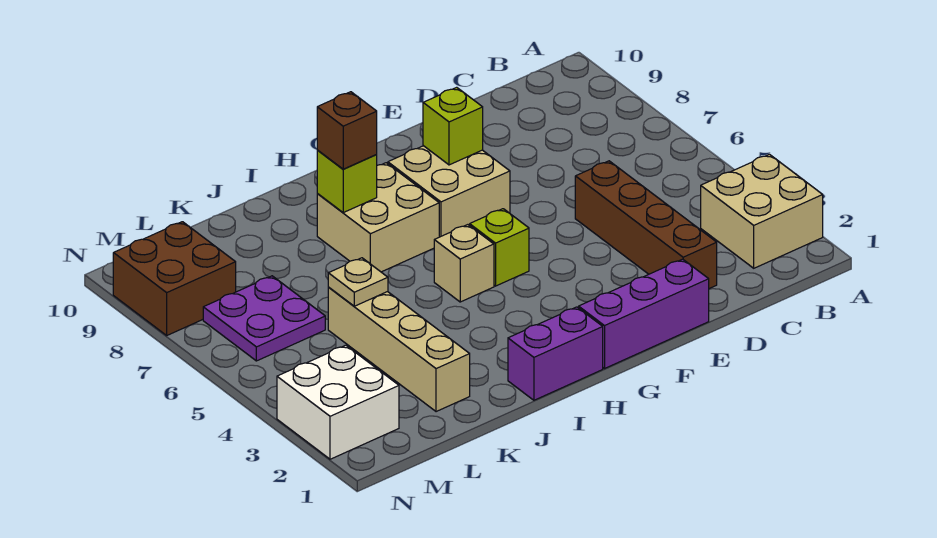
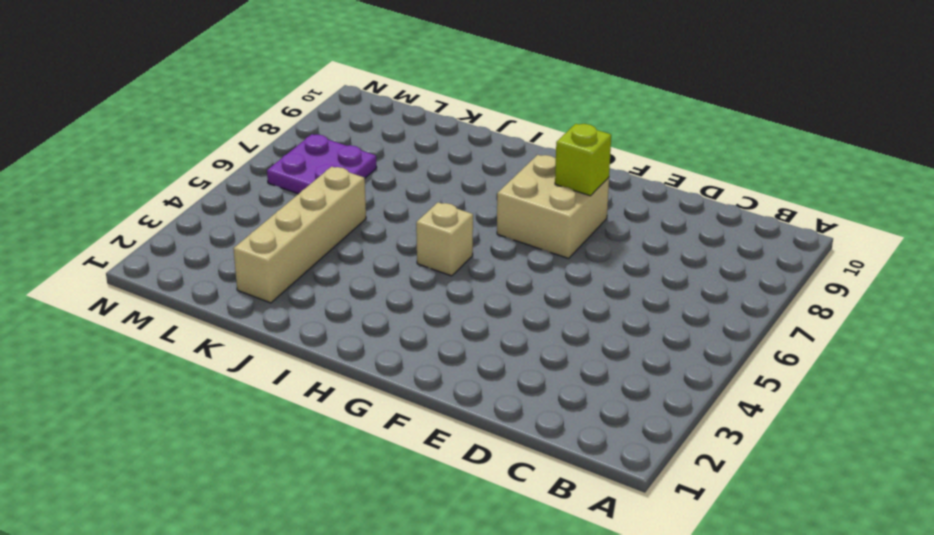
none -> tan brick A2:B3 level 1
none -> brown brick D2:D5 level 1
none -> purple brick E1:G1 level 1

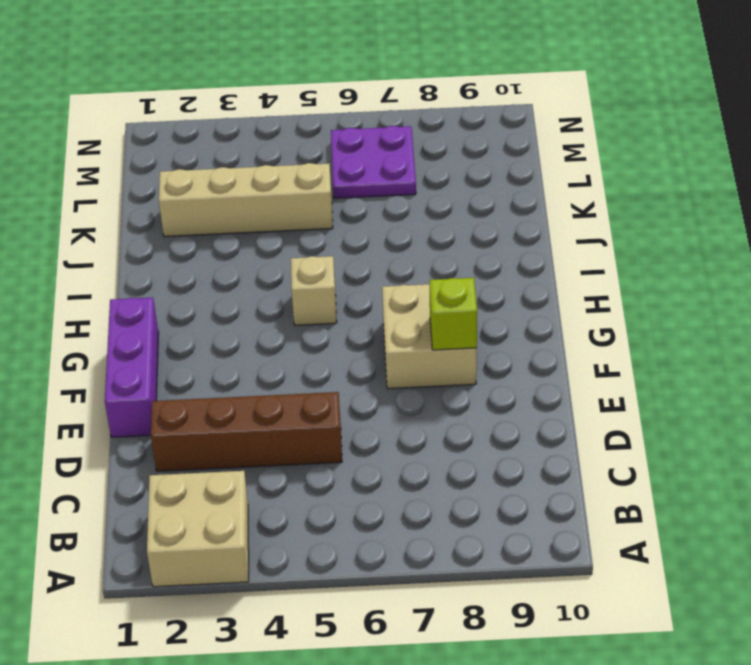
none -> lime brick G5 level 1
none -> purple brick H1:I1 level 1
none -> tan brick H7:I8 level 1

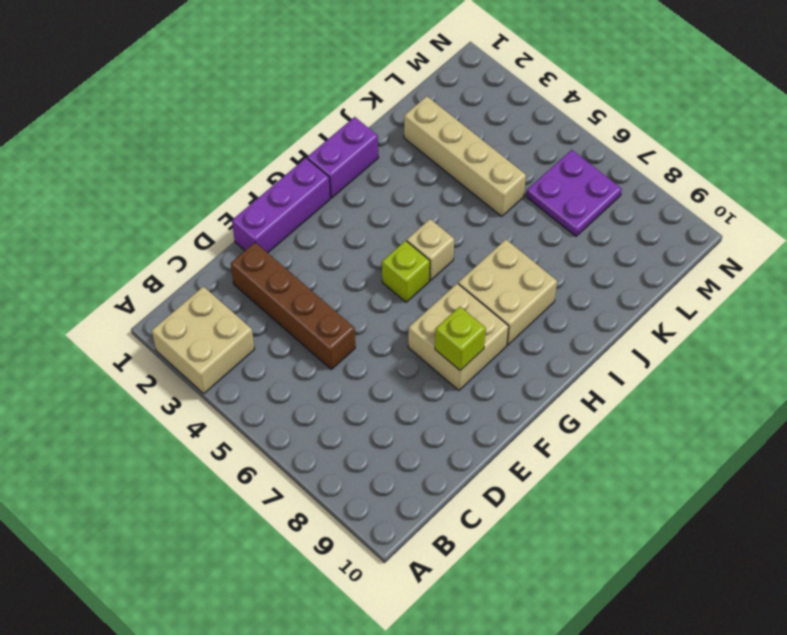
none -> white brick M2:N3 level 1
none -> brown brick M8:N9 level 1
none -> lime brick I8 level 2

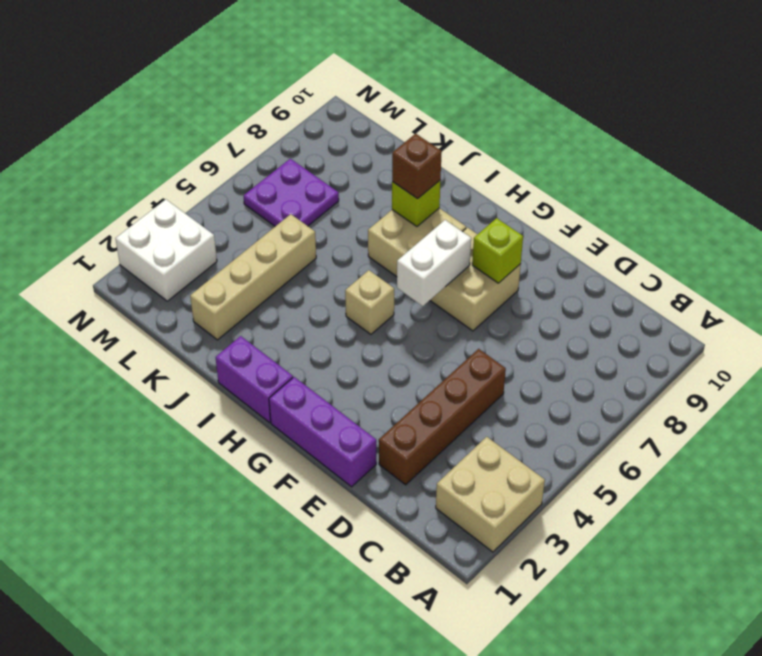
white brick G6:G7 level 2 -> none
none -> lime brick G5 level 1
none -> brown brick M8:N9 level 1
none -> tan plate K5 level 2

